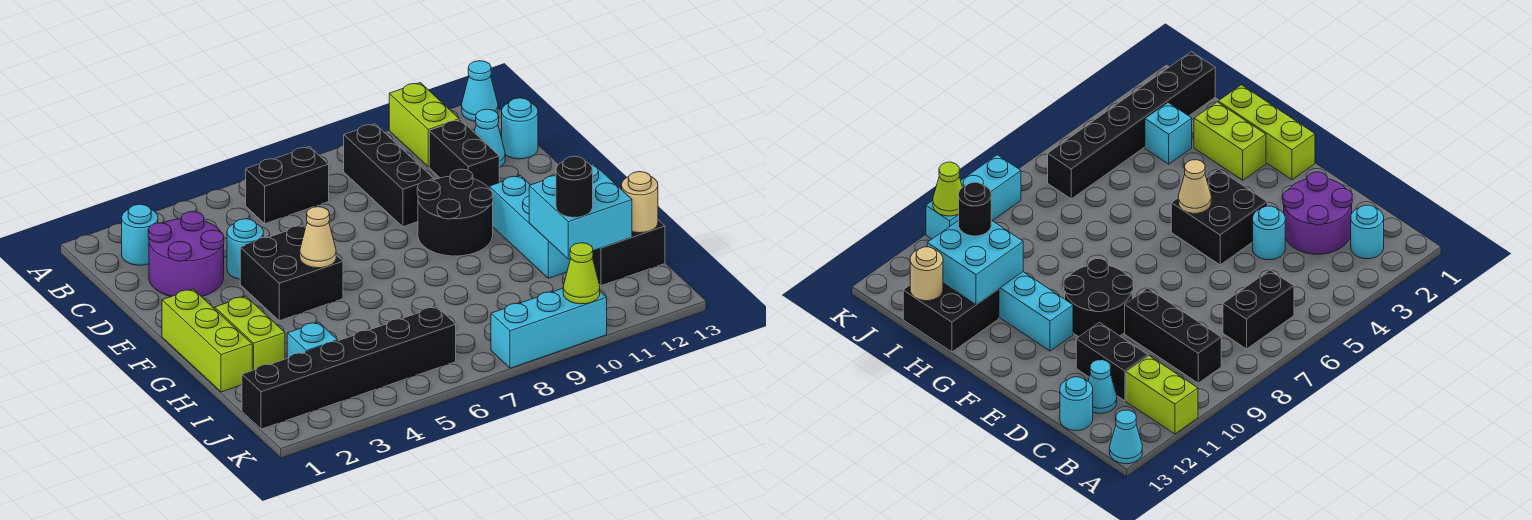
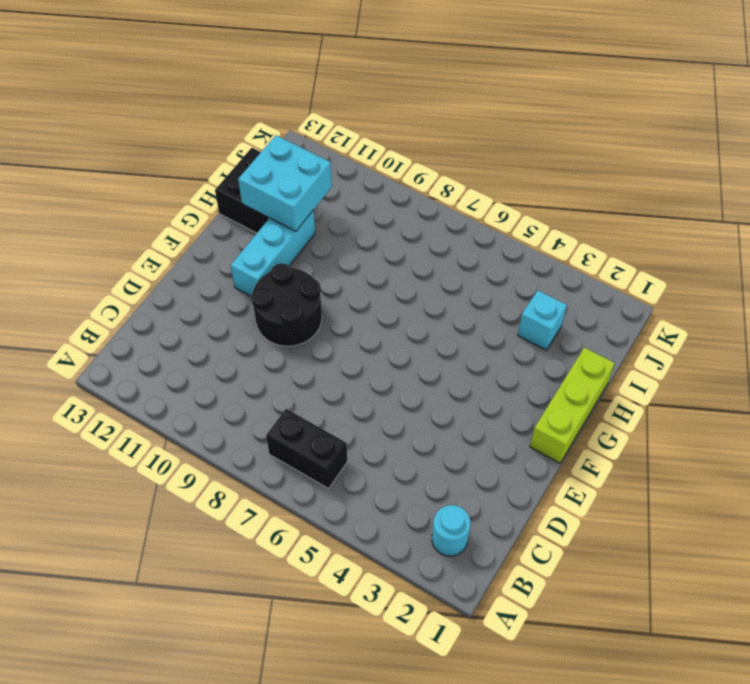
none -> lime brick A11:B11 level 1
none -> cyan cone A13 level 1
none -> black brick B9:D9 level 1

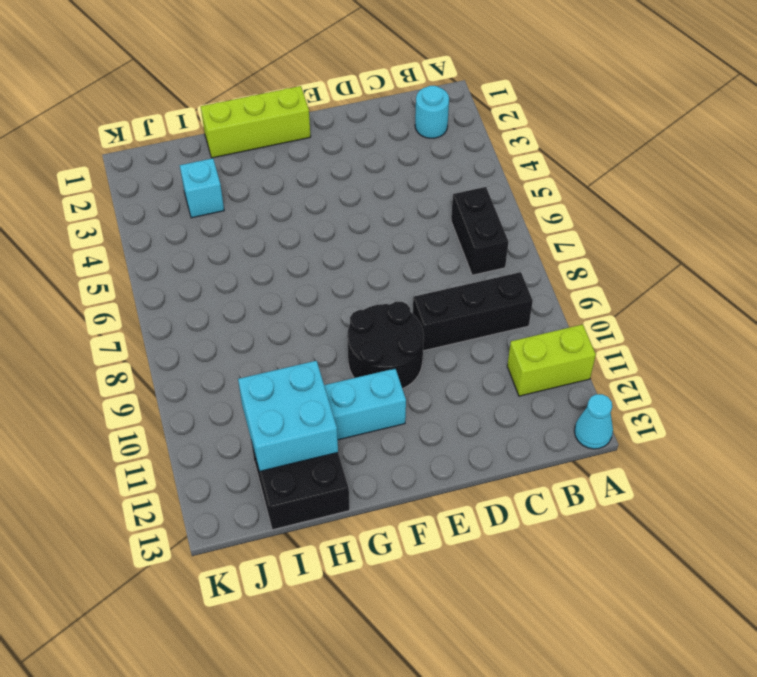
none -> purple round brick C2:D3 level 1
none -> black brick C11:D11 level 1
none -> cyan cone C12 level 1

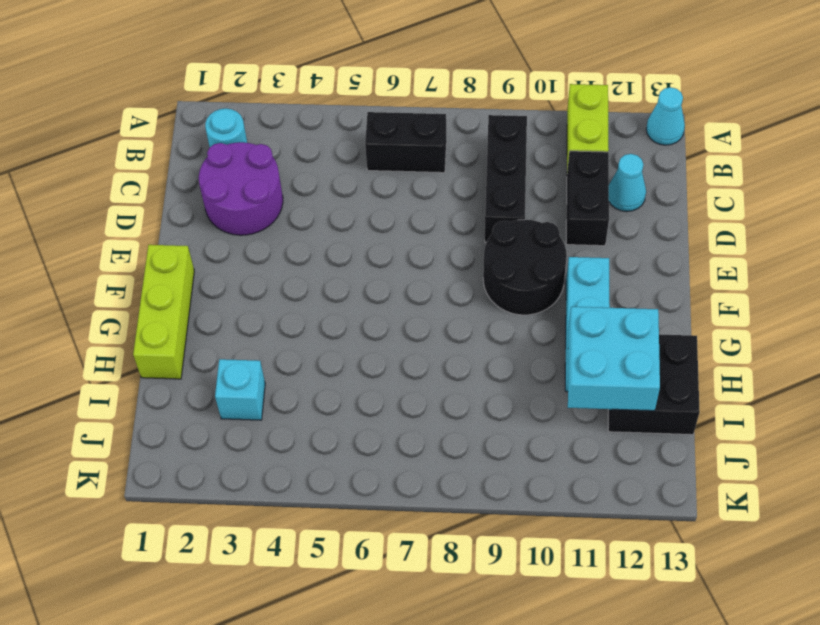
none -> cyan round brick C13 level 1
none -> cyan round brick D4 level 1
none -> black brick E4:F5 level 1

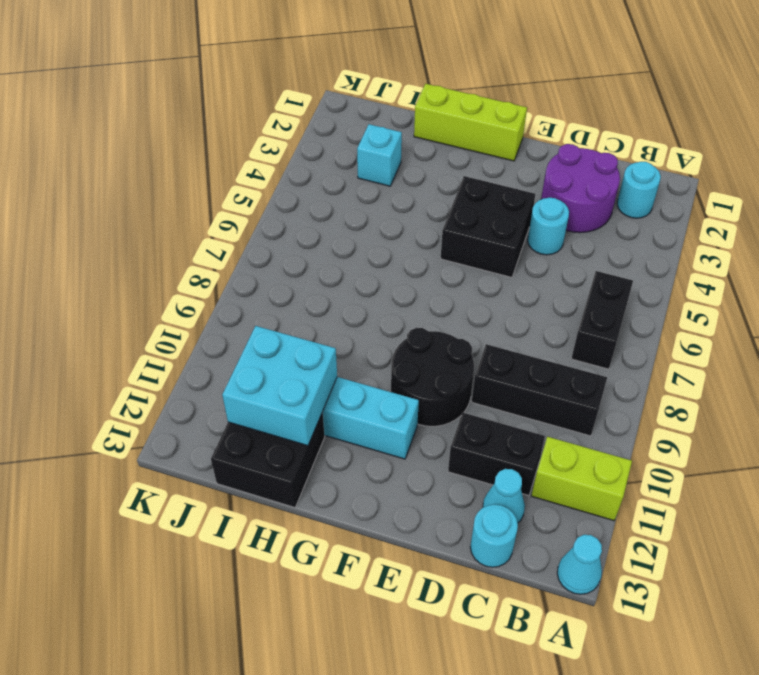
none -> lime brick G2:H2 level 1
none -> black brick J1:J6 level 1
none -> cyan brick K8:K10 level 1

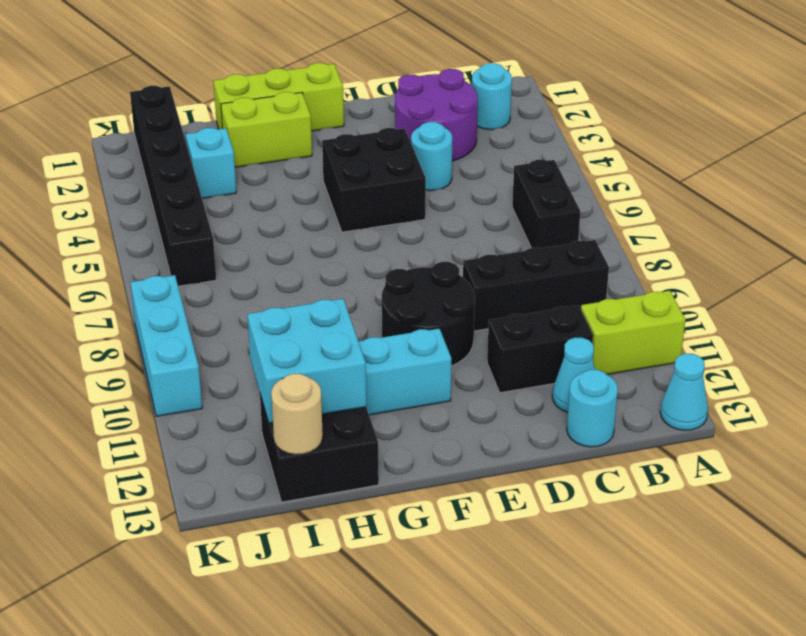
none -> tan cone F5 level 2
none -> lime cone K10 level 2
none -> black round brick I11 level 3

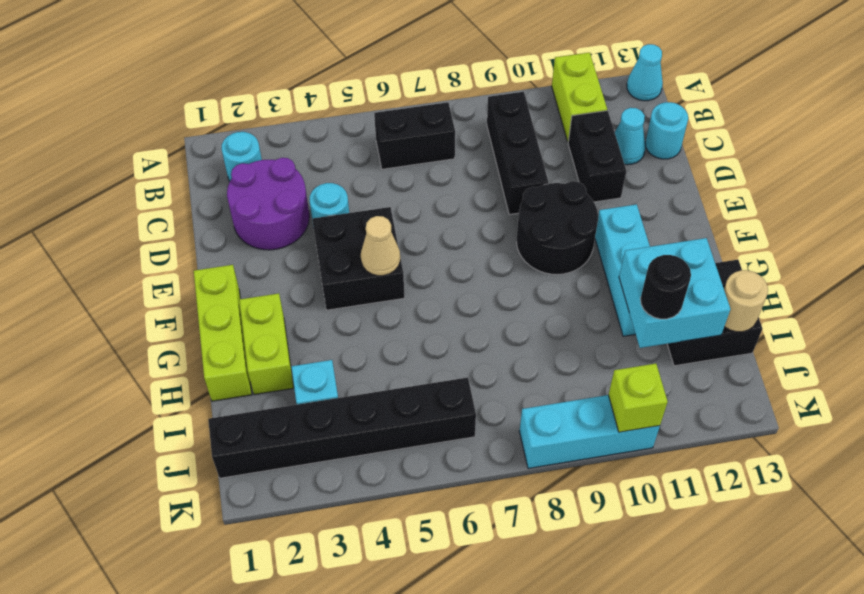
lime brick K10 level 2 -> lime cone K10 level 2

